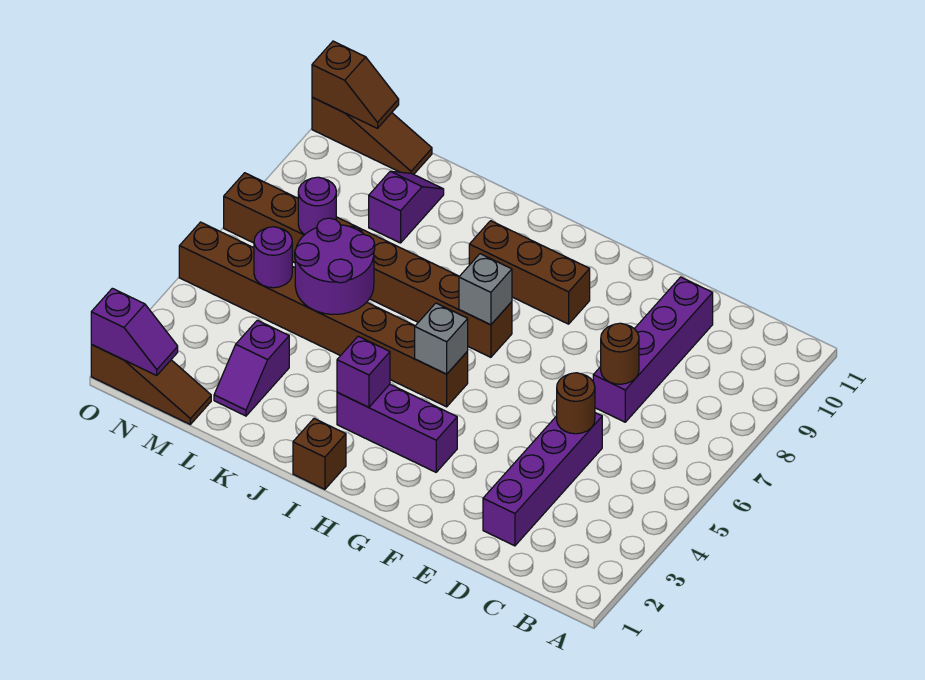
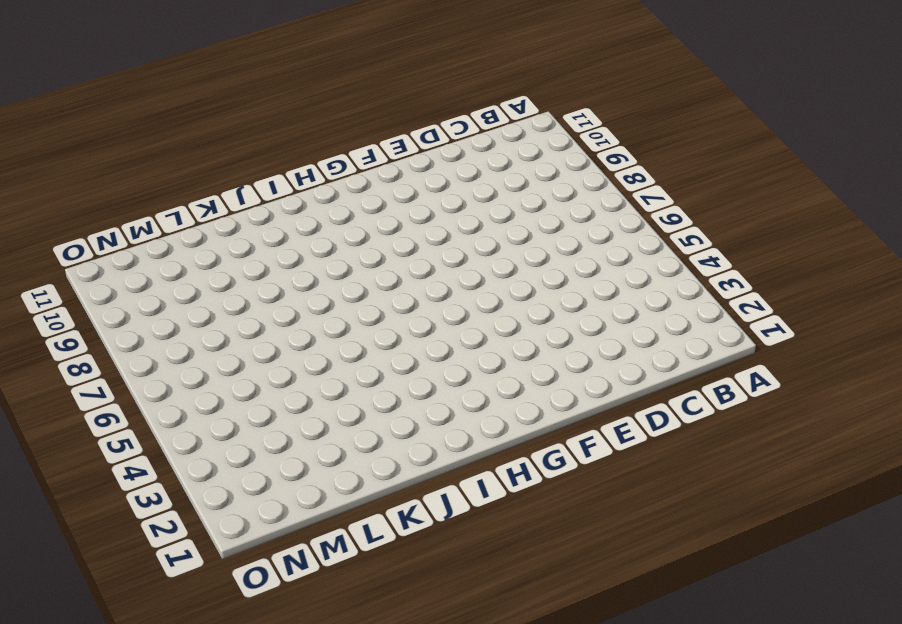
none -> purple brick D2:D5 level 1
none -> purple brick D7:D10 level 1
none -> purple brick G3:I3 level 1

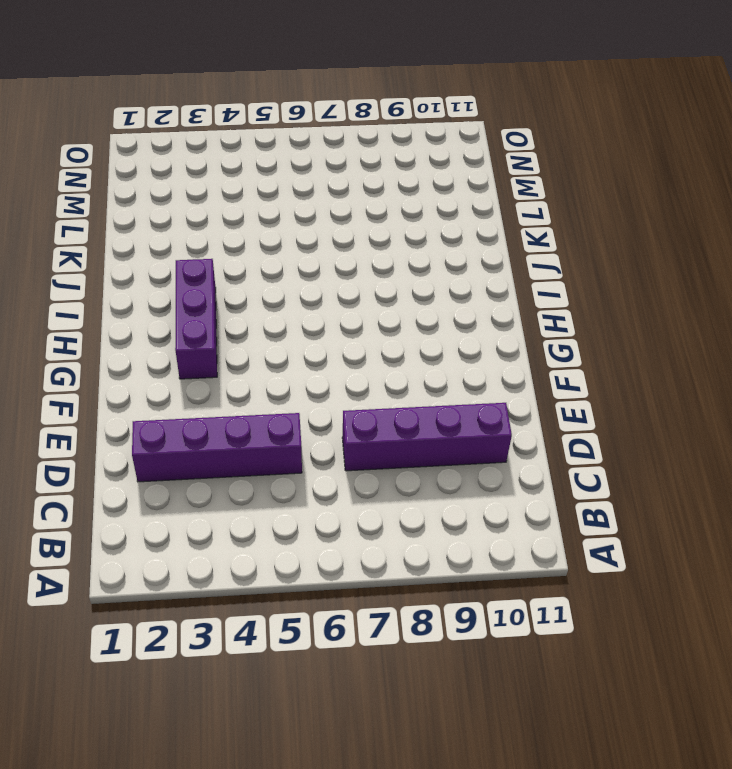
none -> brown brick G9:I9 level 1
none -> brown brick H5:O5 level 1
none -> brown brick H7:O7 level 1

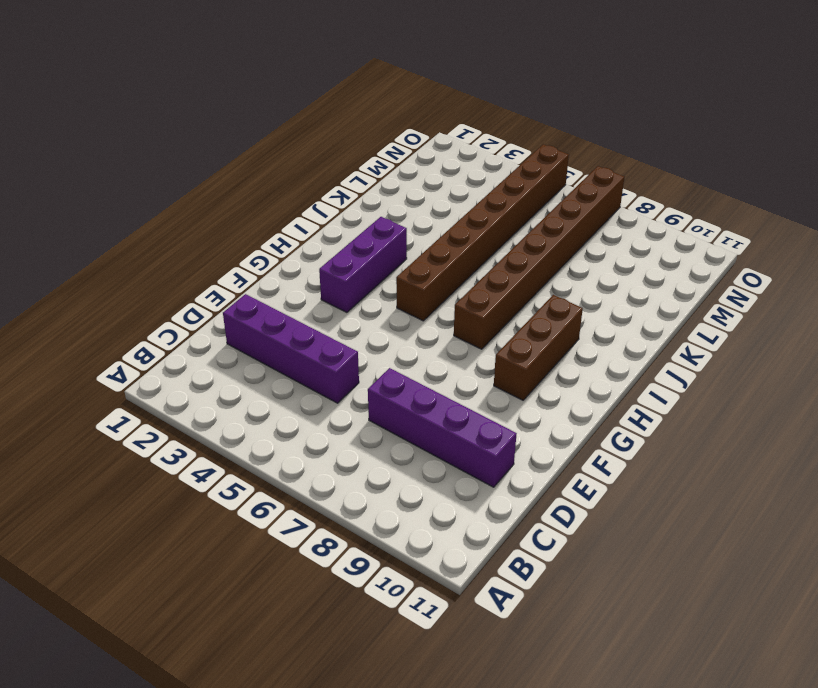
none -> brown brick I1 level 1
none -> purple slope L2:L3 level 1 top 3
none -> purple slope L9:L10 level 1 top 9

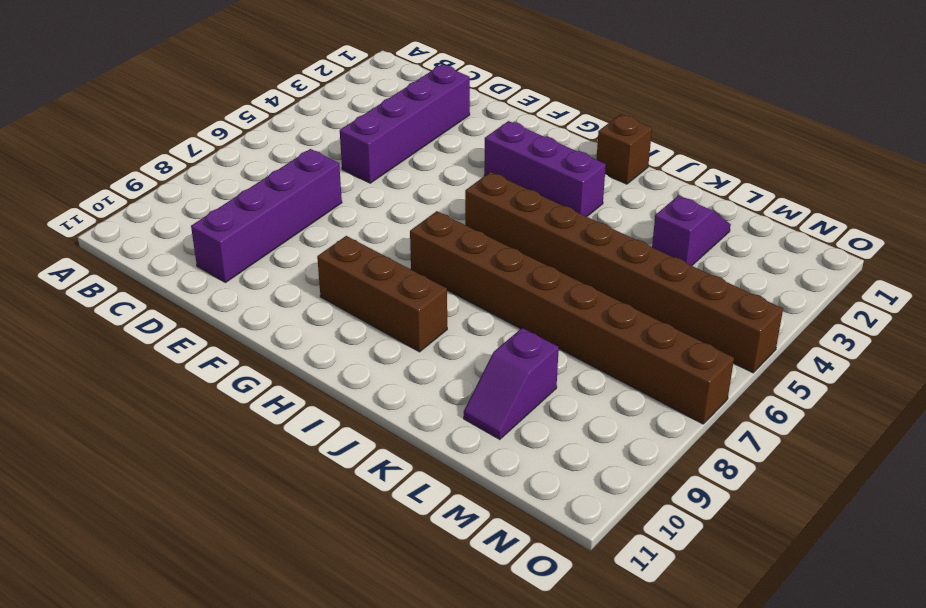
none -> brown slope M1:O1 level 1 top O
none -> brown slope M11:O11 level 1 top O
none -> brown round brick D5 level 2

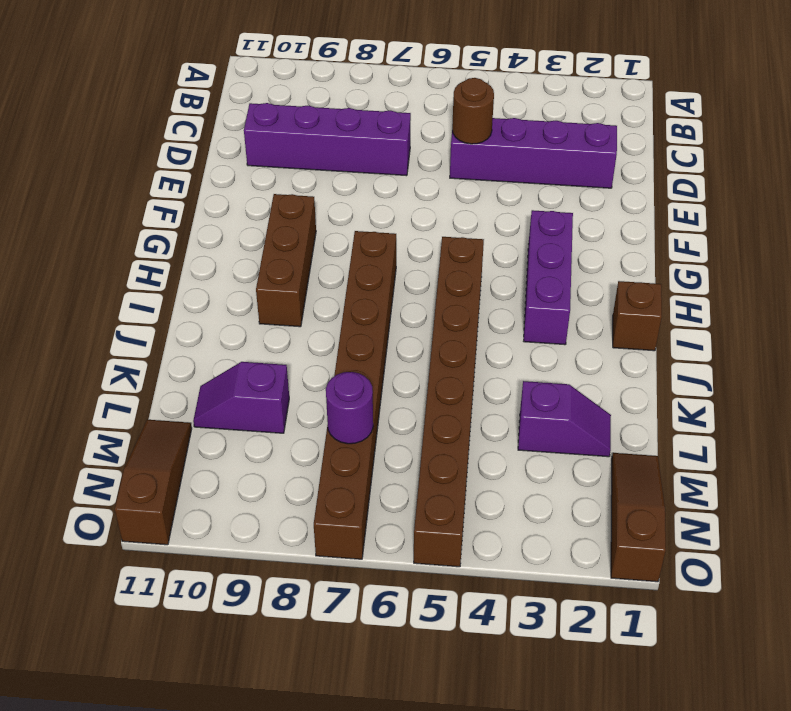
none -> brown round brick D7 level 2
none -> grey brick H5 level 2
none -> grey brick H7 level 2

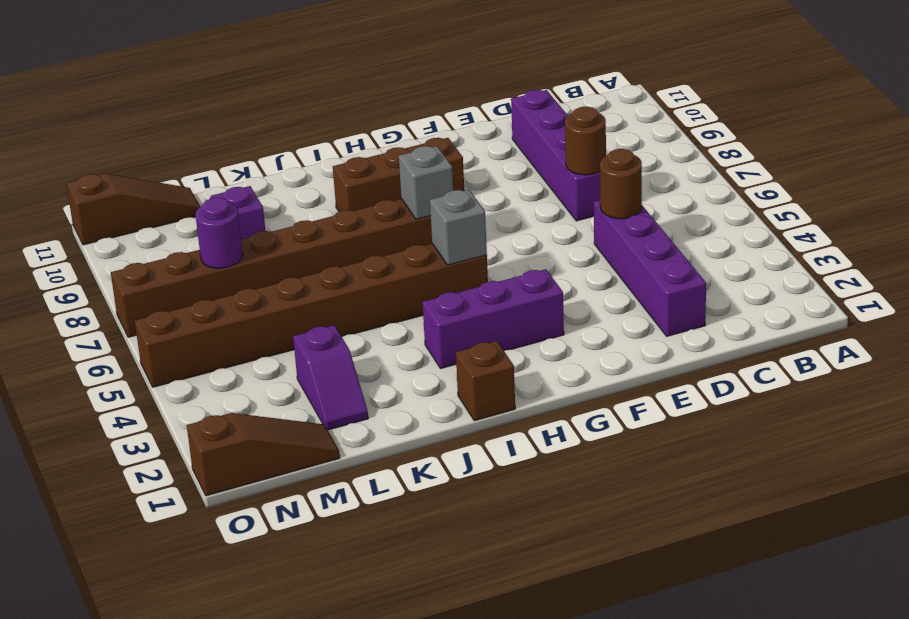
none -> purple brick I3 level 2
none -> purple round brick K5:L6 level 2
none -> purple round brick M5 level 2

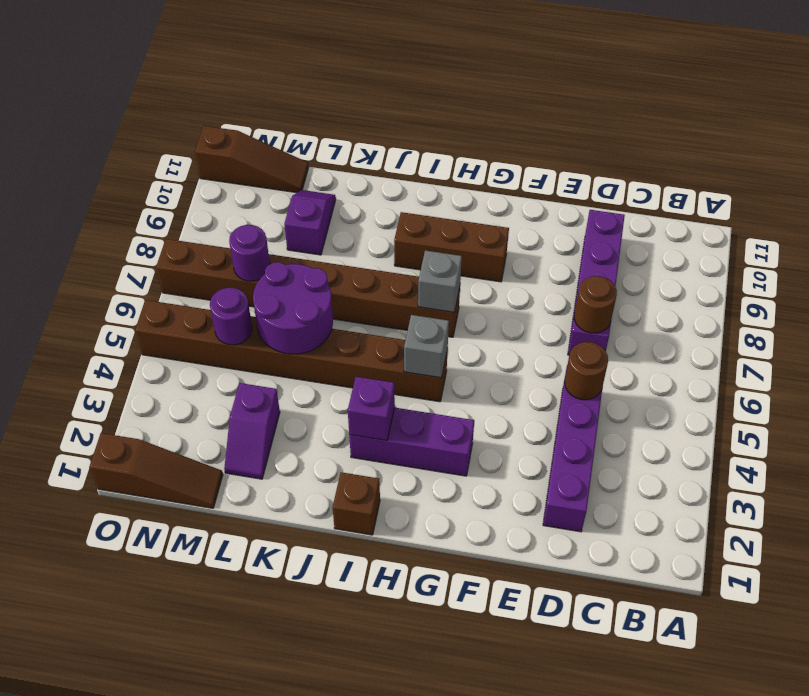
none -> purple slope N1:O1 level 2 top O
none -> brown slope N11:O11 level 2 top O

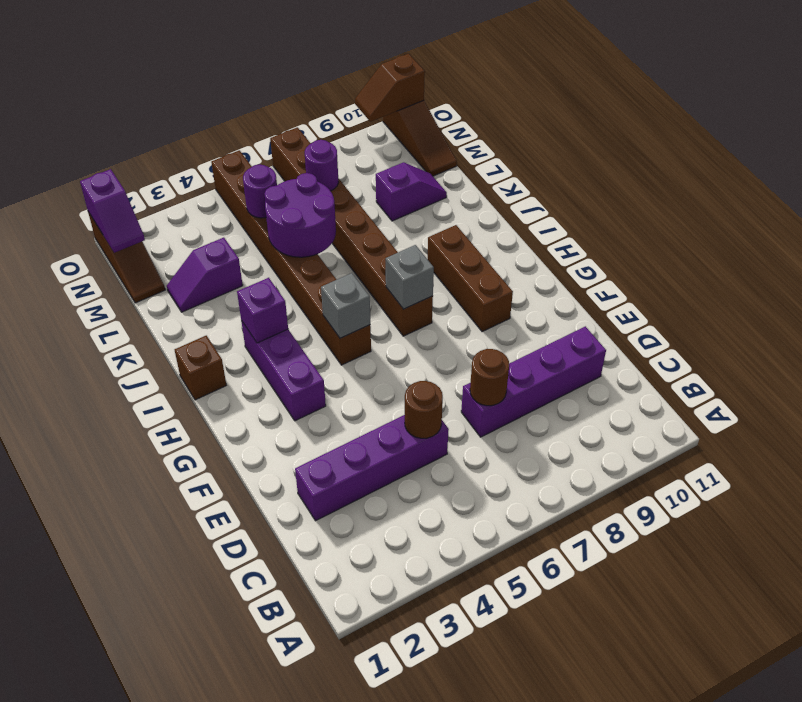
brown slope O10:O11 level 2 top 11 -> brown slope N11:O11 level 2 top O

